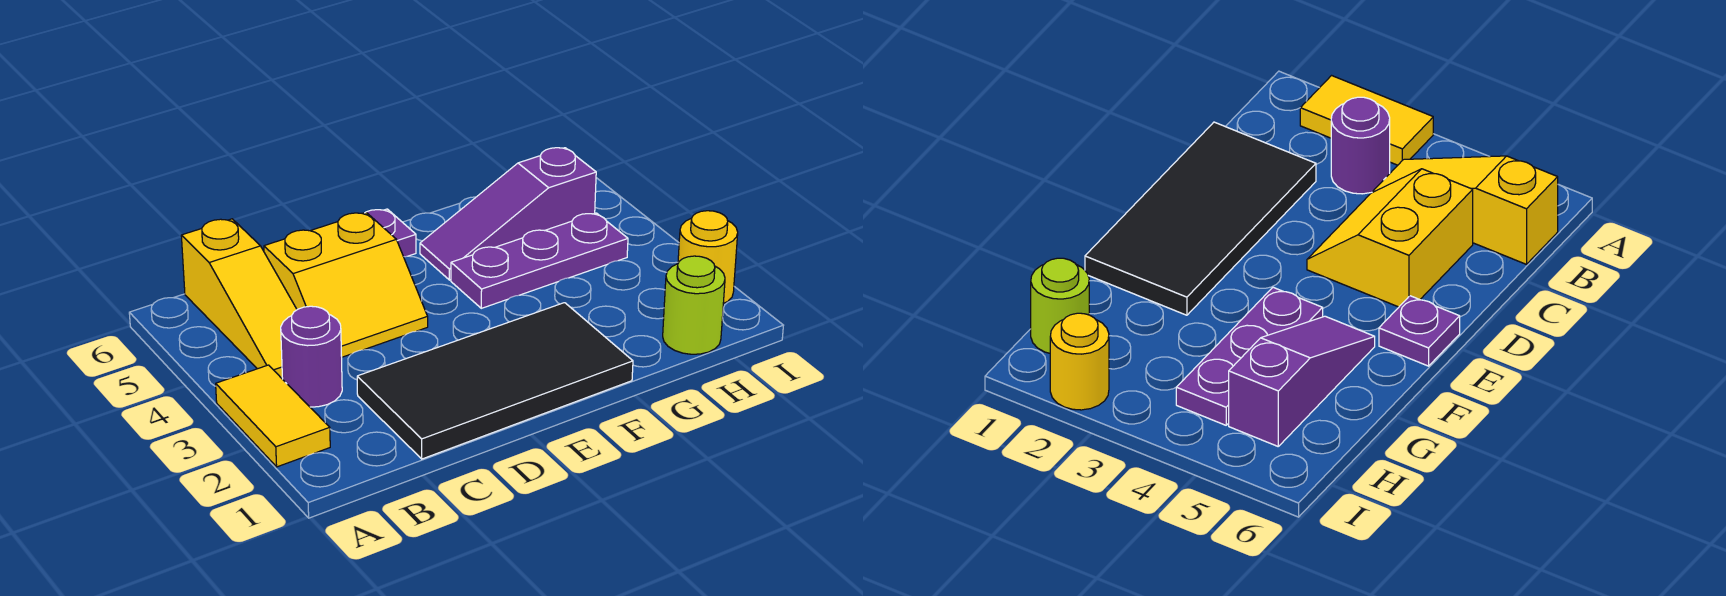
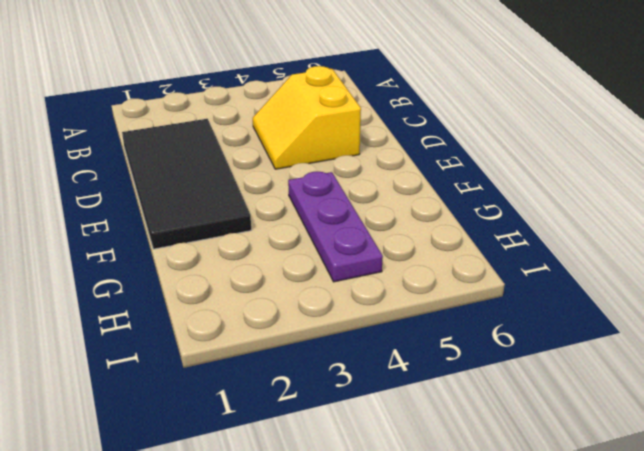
none -> yellow tile A2:A3 level 1
none -> purple round brick B3 level 1

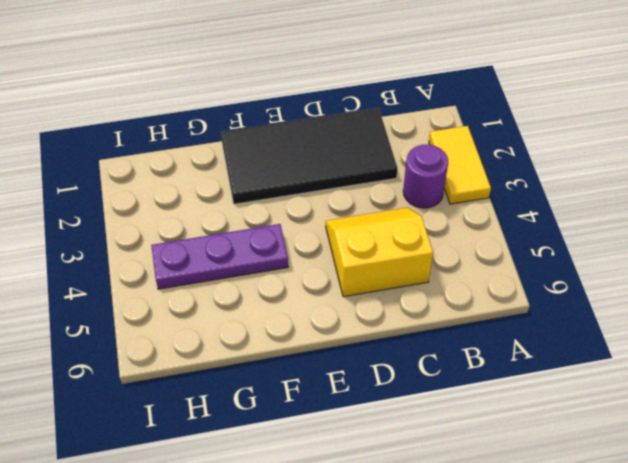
none -> yellow slope B4:B6 level 1 top 6
none -> purple plate E6 level 1

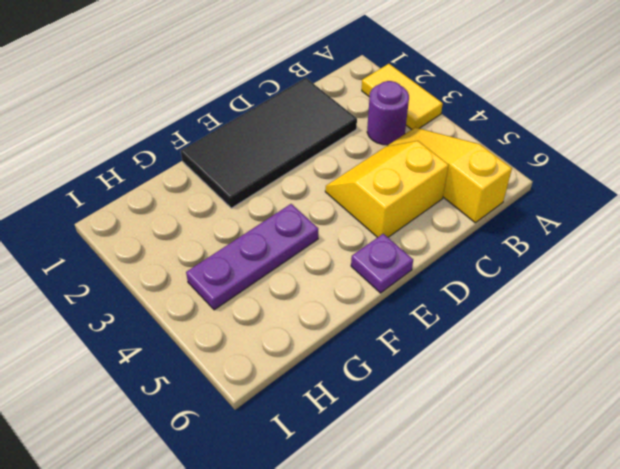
none -> purple slope F5:H5 level 1 top H
none -> lime round brick H1 level 1

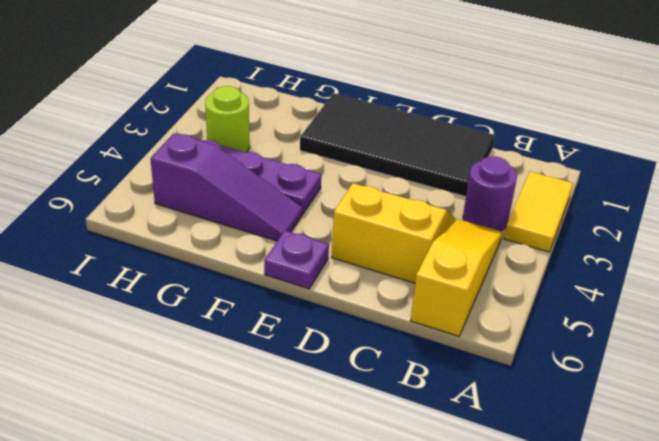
lime round brick H3 level 1 -> lime round brick H1 level 1
none -> yellow round brick I2 level 1

